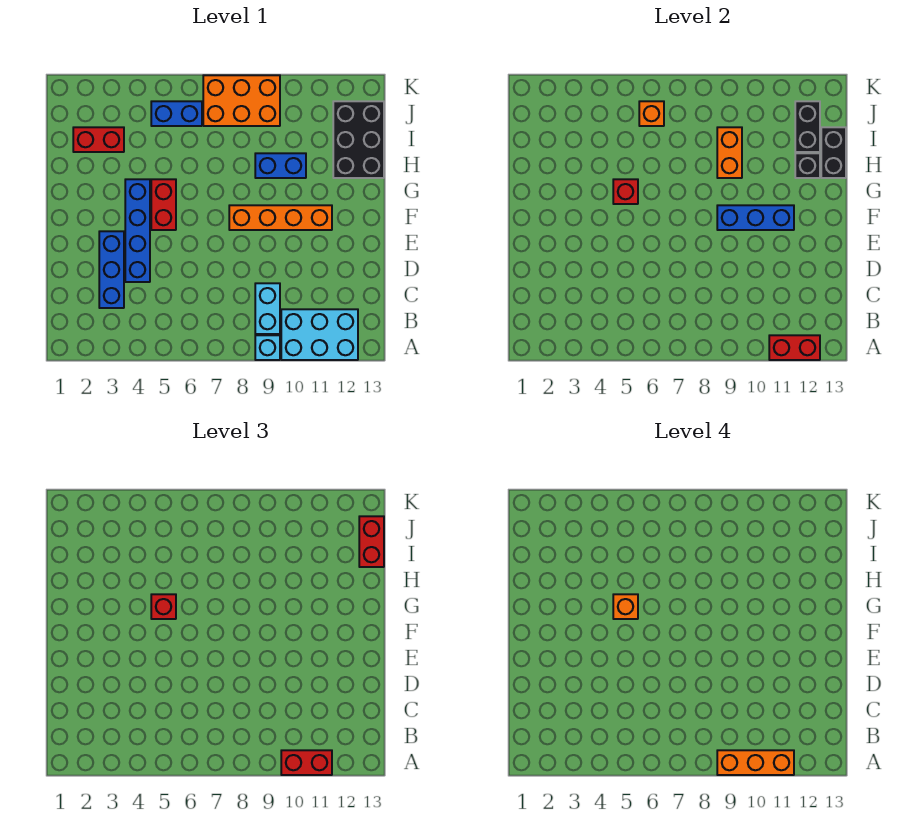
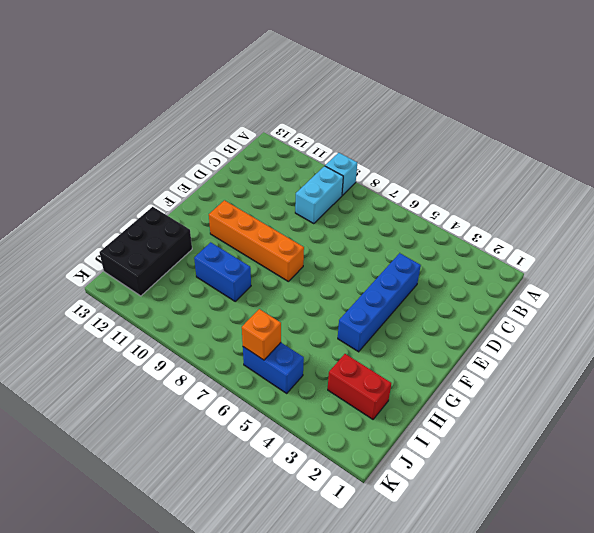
none -> cyan brick A10:B12 level 1
none -> blue brick C3:E3 level 1
none -> red brick F5:G5 level 1

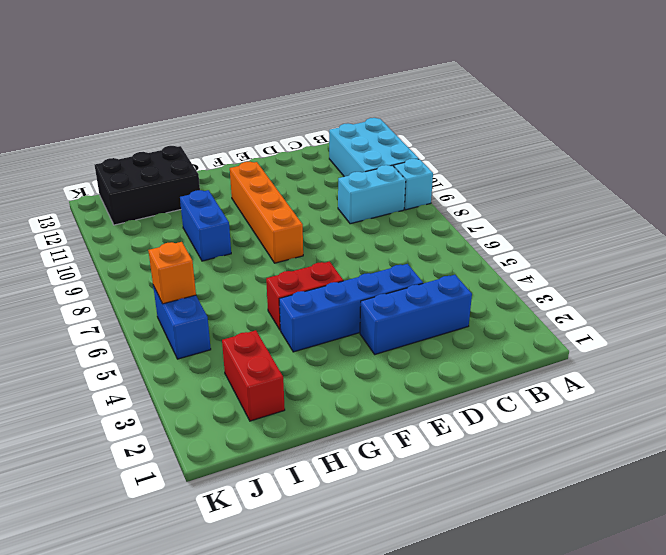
none -> orange brick J7:K9 level 1
none -> red brick A11:A12 level 2
none -> blue brick F9:F11 level 2

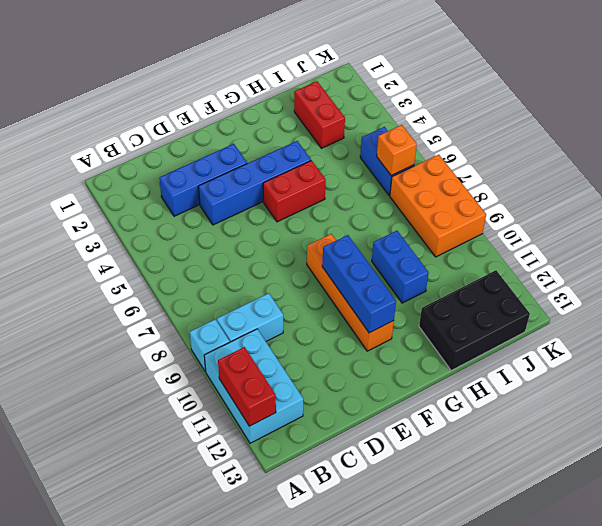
none -> red brick G5 level 2
none -> orange brick H9:I9 level 2
none -> black brick H12 level 2

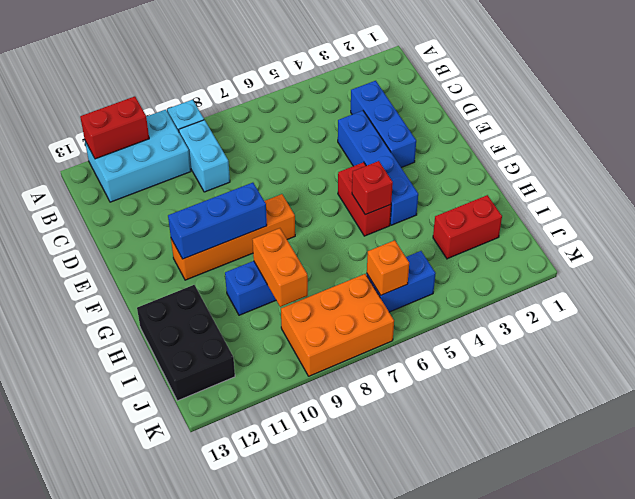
none -> black brick H12 level 2
none -> black brick H13:I13 level 2
none -> black brick I12:J12 level 2

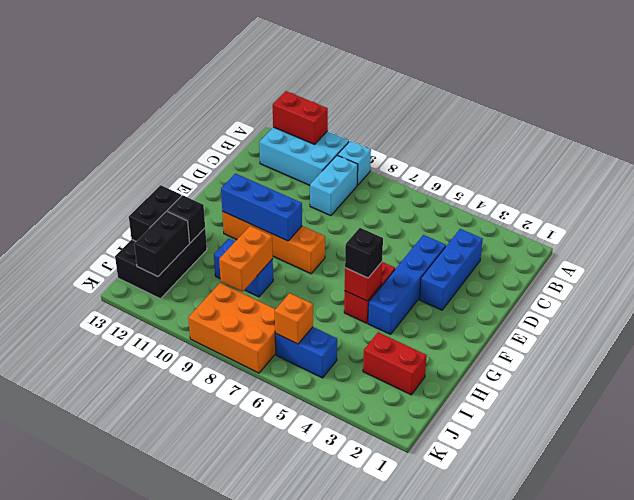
black brick G5 level 3 -> red brick G5 level 3
none -> red brick A10:A11 level 3
none -> red brick I13:J13 level 3
none -> orange brick A9:A11 level 4

